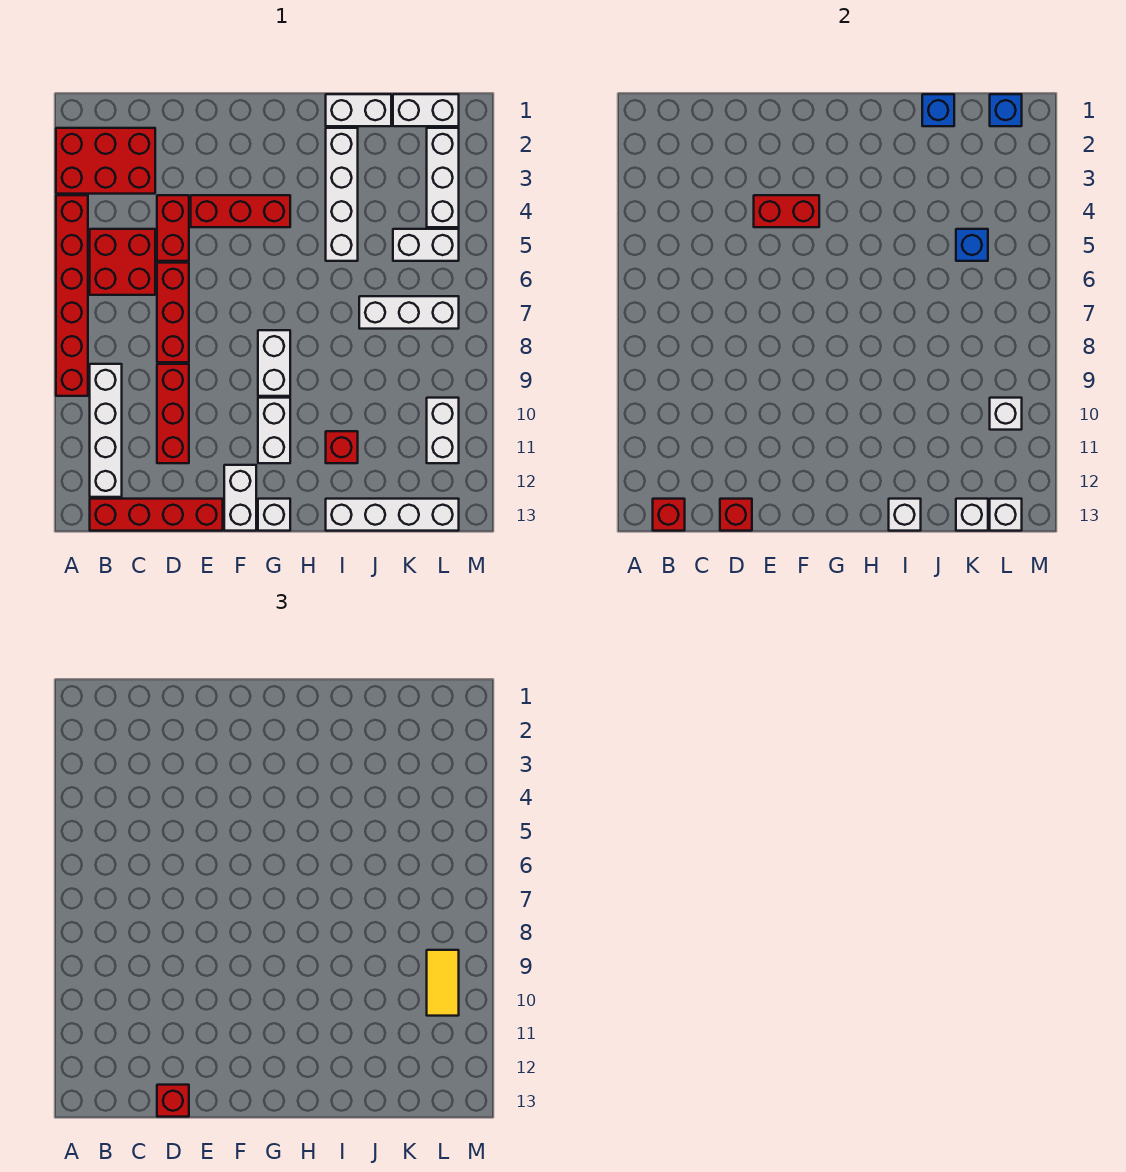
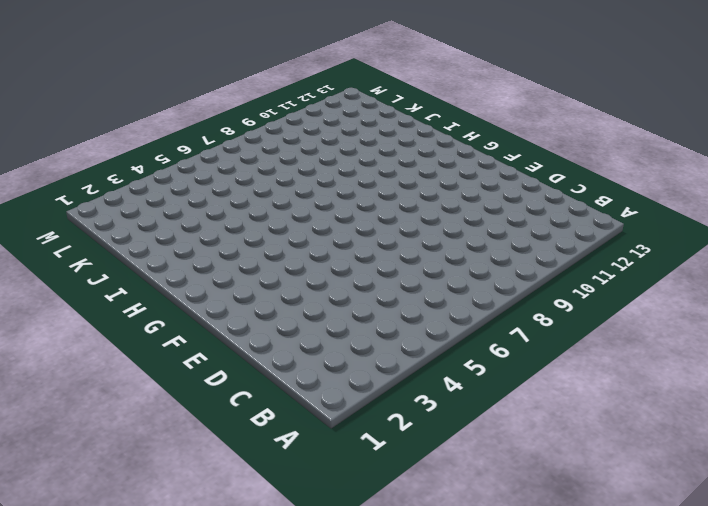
none -> red brick A2:C3 level 1
none -> red brick A4:A9 level 1
none -> red brick B5:C6 level 1
none -> white brick B9:B12 level 1

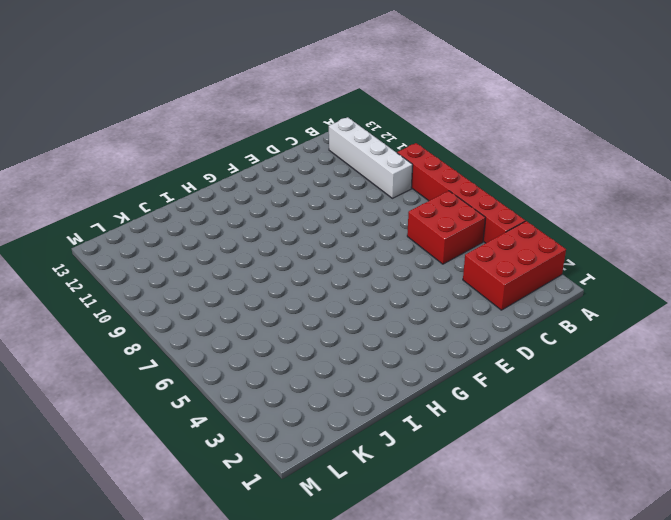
none -> red brick B13:E13 level 1
none -> red brick D4:D5 level 1
none -> red brick D6:D8 level 1
none -> red brick D9:D11 level 1

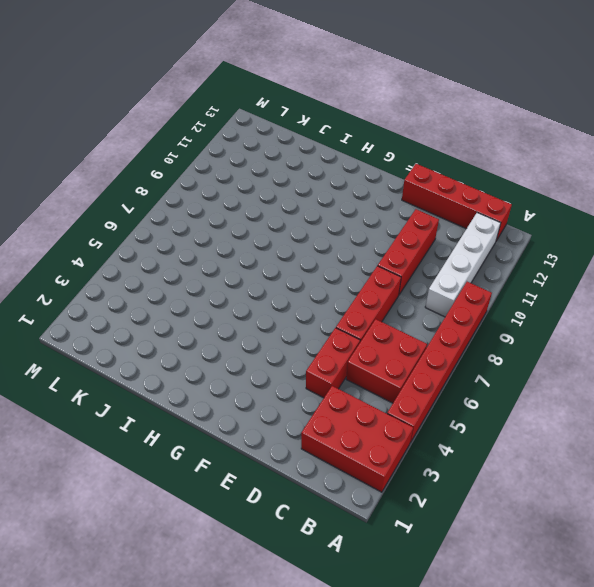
none -> red brick E4:G4 level 1
none -> white brick F12:F13 level 1
none -> white brick G8:G9 level 1
none -> white brick G10:G11 level 1

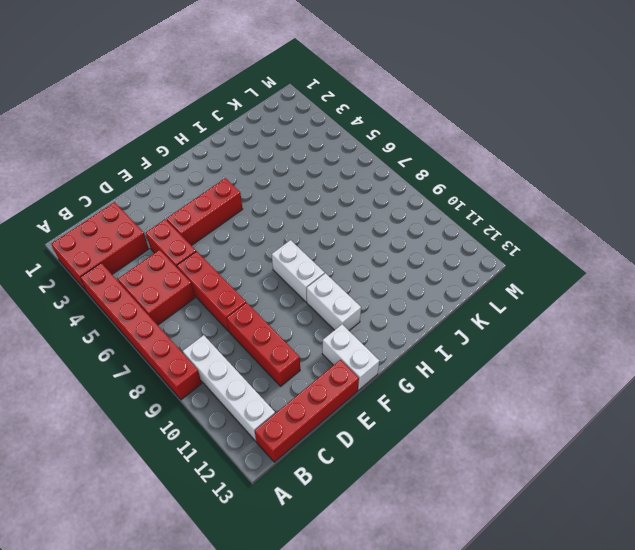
none -> white brick G13 level 1
none -> white brick I1:J1 level 1
none -> white brick I2:I5 level 1
none -> red brick I11 level 1

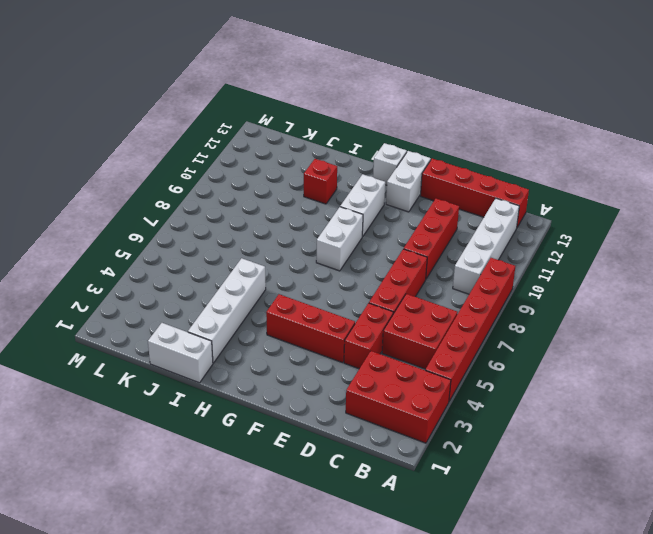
none -> white brick I13:L13 level 1
none -> white brick J7:L7 level 1
none -> white brick K1:L1 level 1
none -> white brick K5:L5 level 1

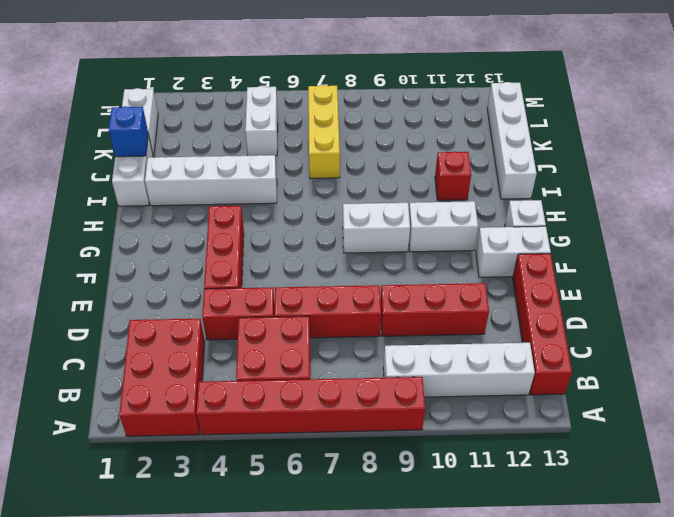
yellow brick J7:L7 level 1 -> white brick J7:L7 level 1
none -> white brick L2:L4 level 1
none -> white brick L10:L11 level 1
none -> red brick B13 level 2
none -> red brick D13 level 2

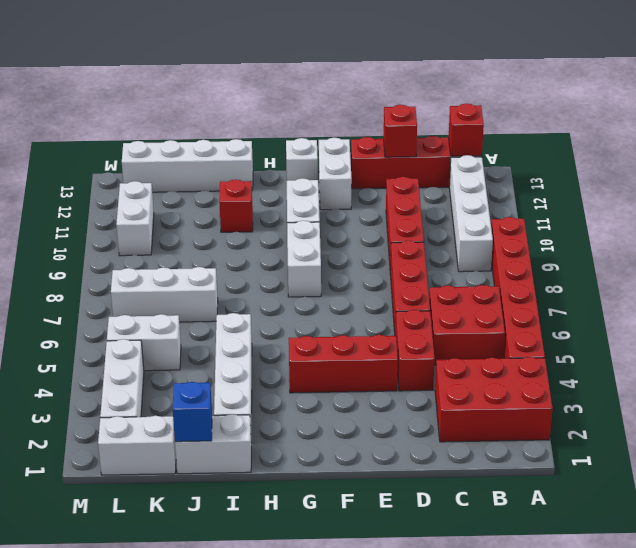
none -> red brick E4:F4 level 2
none -> white brick I13 level 2
none -> blue brick K5 level 2
none -> white brick K13 level 2

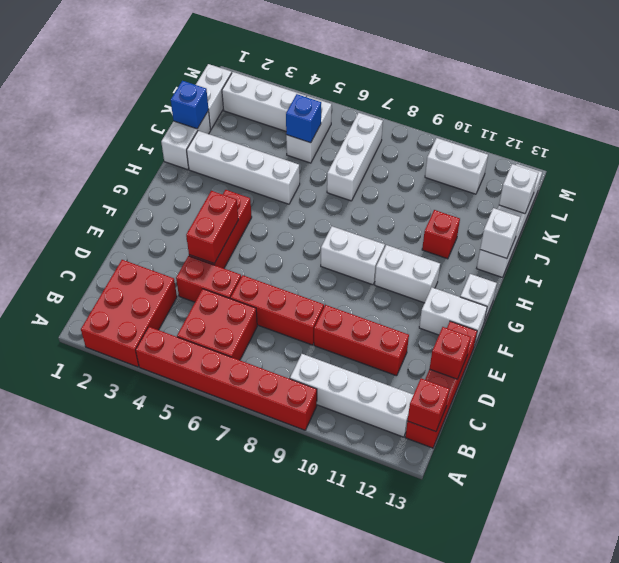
none -> blue brick L1 level 2
none -> white brick L10 level 2
none -> white brick L13 level 2
none -> red brick D13 level 3

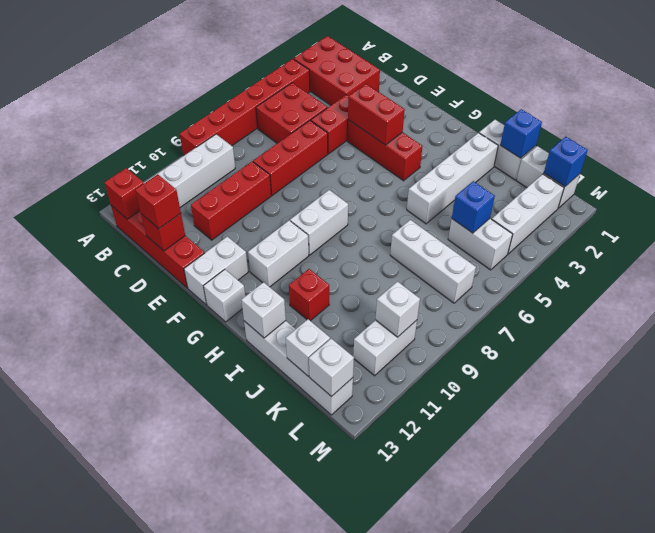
none -> yellow tile L9:L10 level 3

